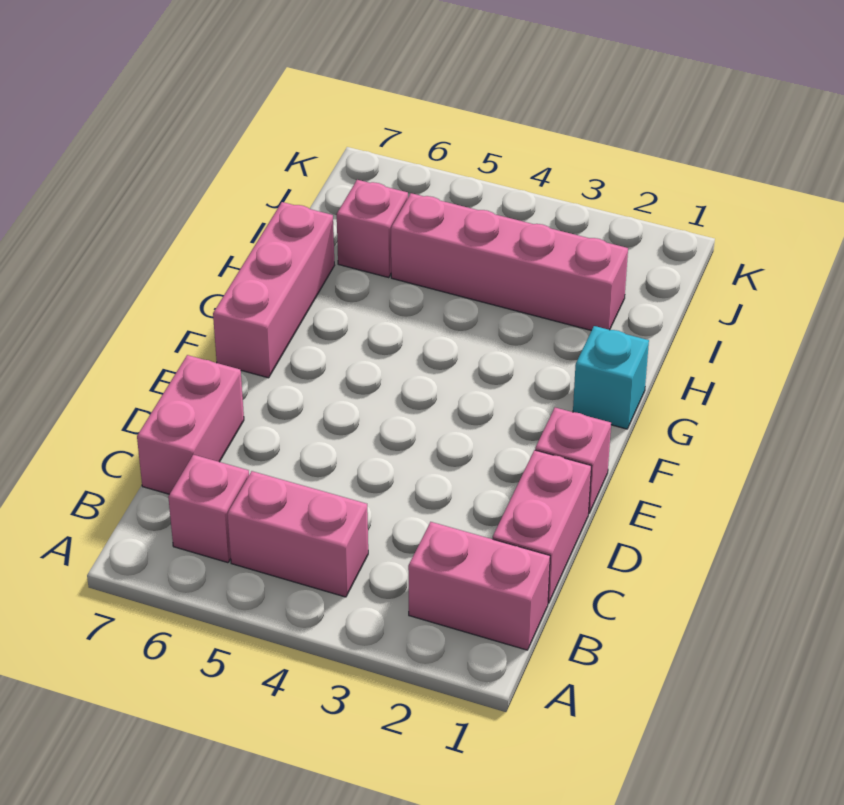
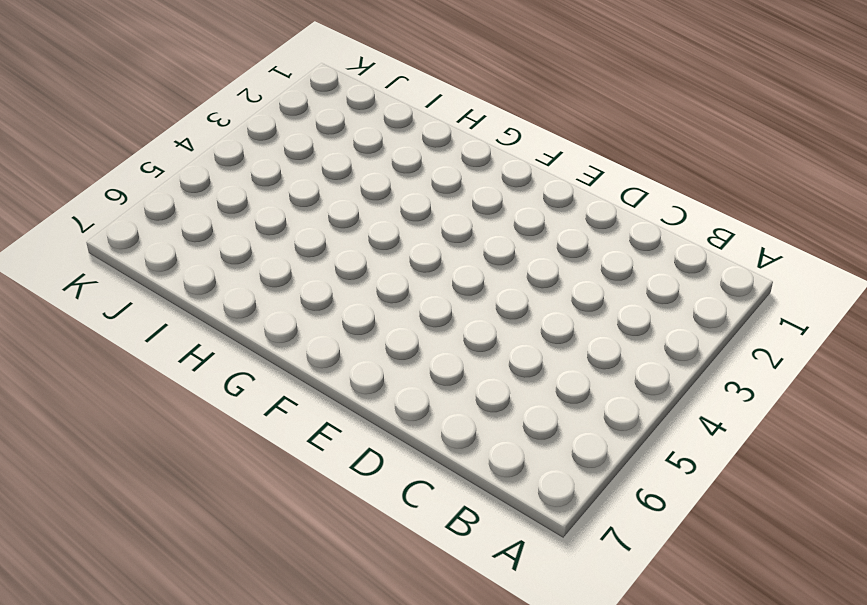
none -> pink brick B1:B2 level 1
none -> pink brick B4:B5 level 1

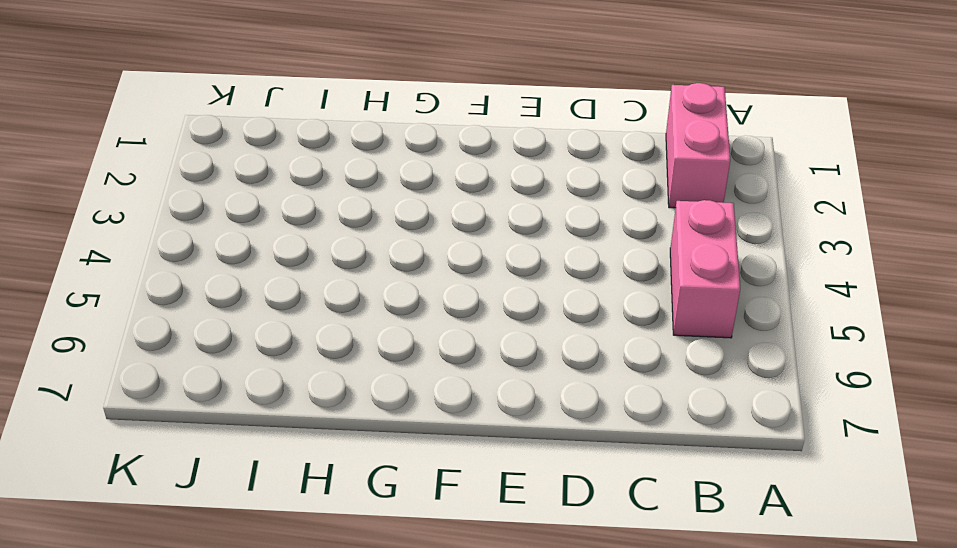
none -> pink brick B6 level 1
none -> pink brick C1:D1 level 1

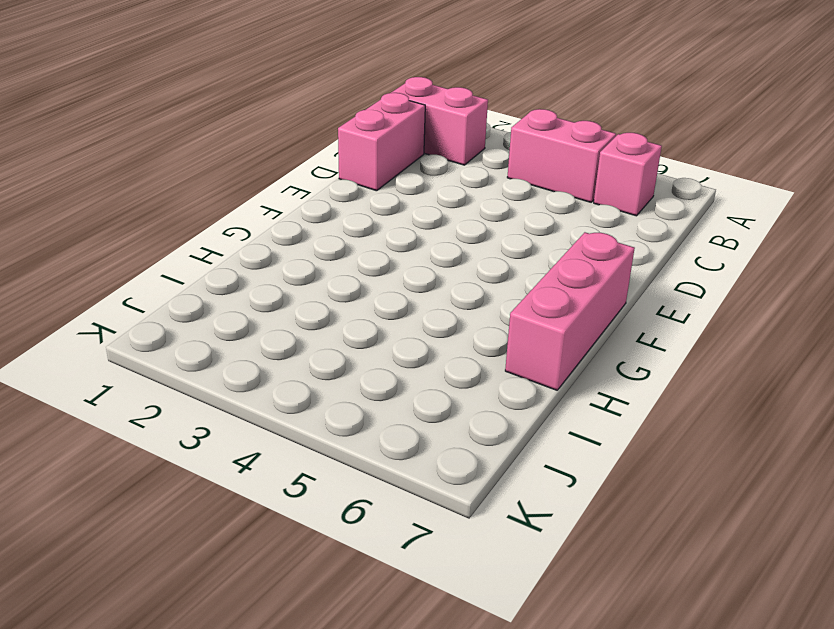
none -> pink brick C7:D7 level 1
none -> pink brick E1 level 1

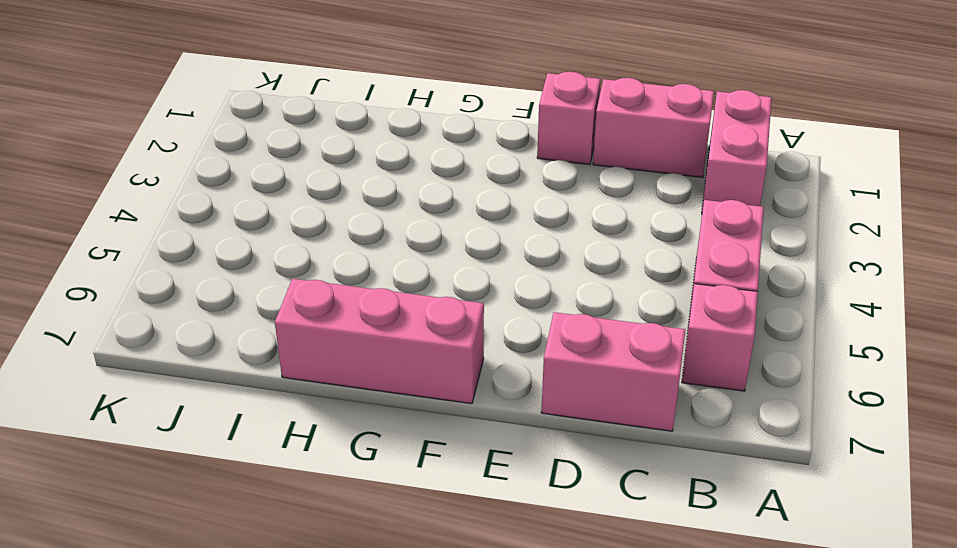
none -> cyan brick G1 level 1
none -> pink brick I2:I5 level 1

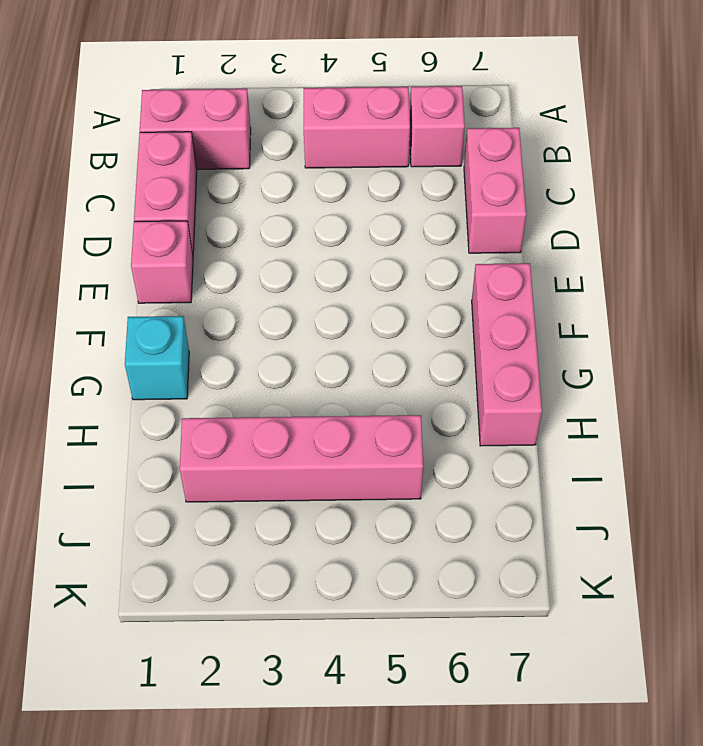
none -> pink brick I6 level 1

